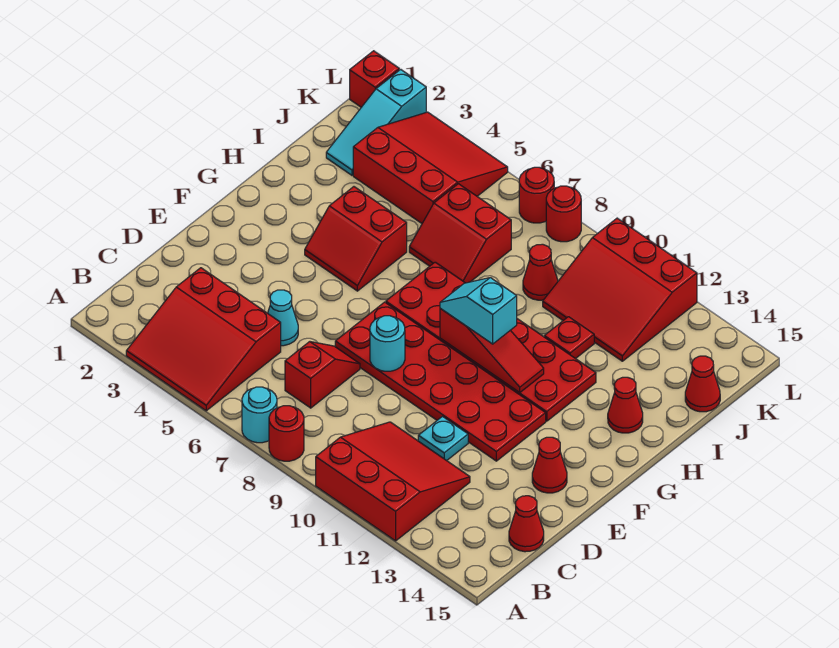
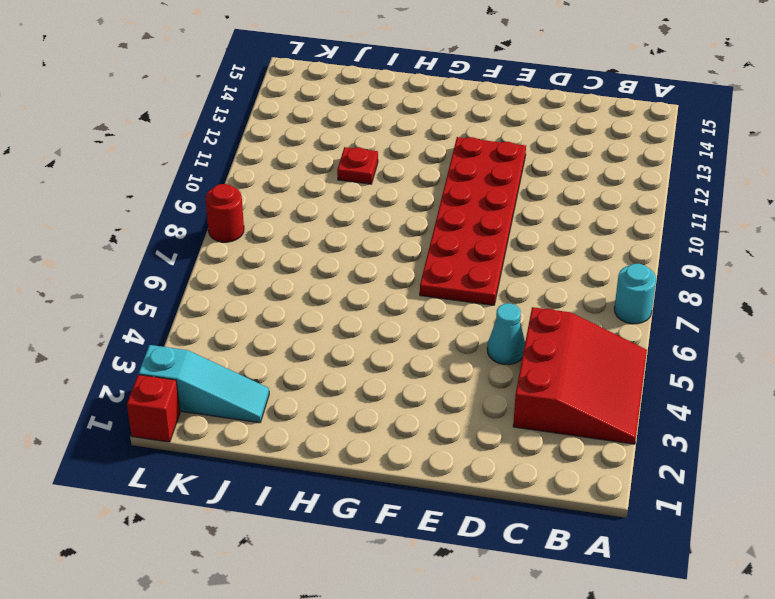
none -> red round brick A8 level 1
none -> red slope A10:C12 level 1 top A
none -> red slope C7:D7 level 1 top C

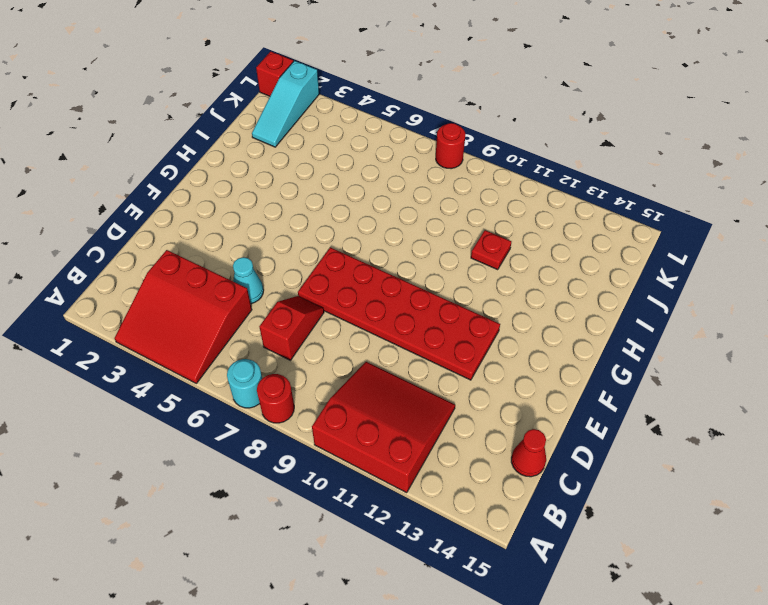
none -> cyan plate D11 level 1
none -> red cone E14 level 1
none -> red slope G4:H5 level 1 top H

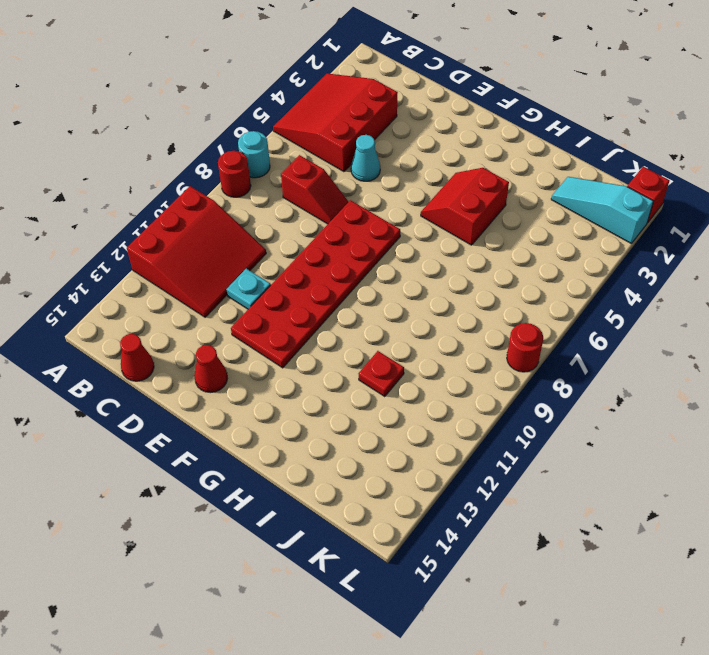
none -> red plate G7:H12 level 1
none -> red cone H14 level 1
none -> red slope I6:J7 level 1 top J

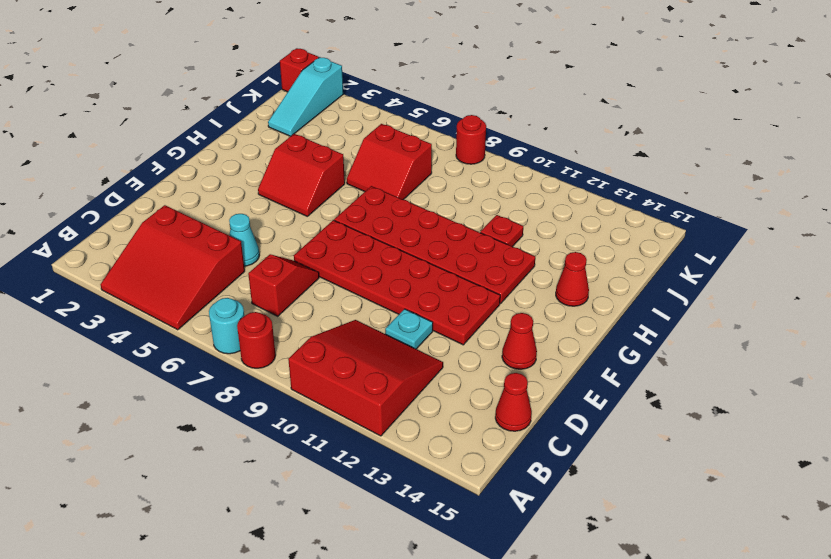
none -> red slope J3:L5 level 1 top J
none -> red cone J9 level 1
none -> red slope J10:L12 level 1 top L

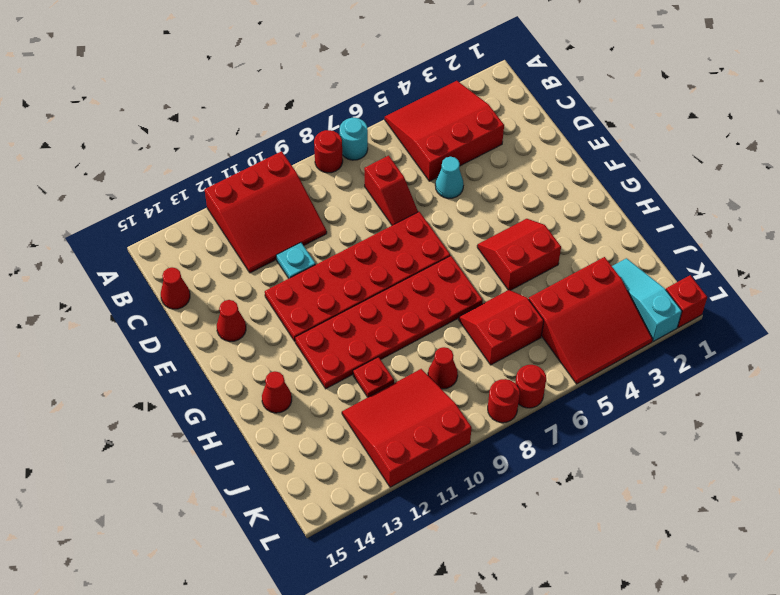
none -> red cone J15 level 1
none -> cyan round brick E8 level 2
none -> red slope G9:G11 level 2 top 9

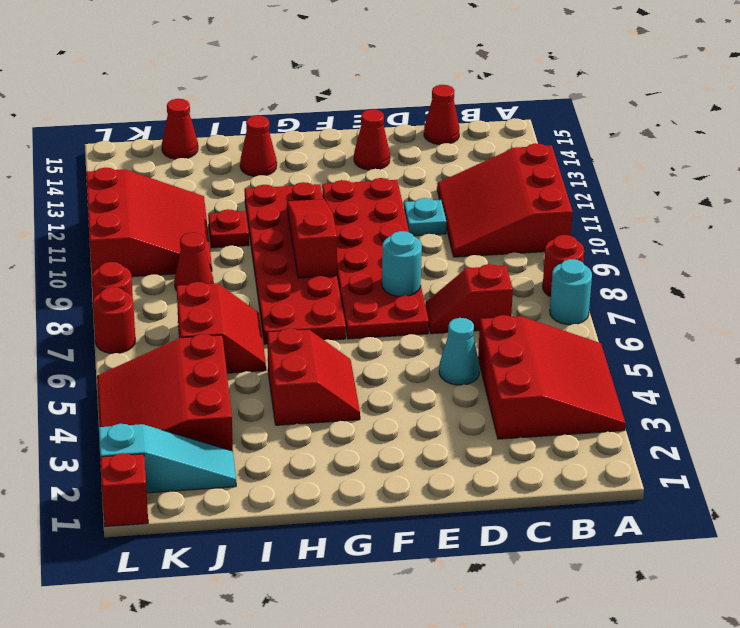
none -> cyan slope G9:G10 level 3 top 10

